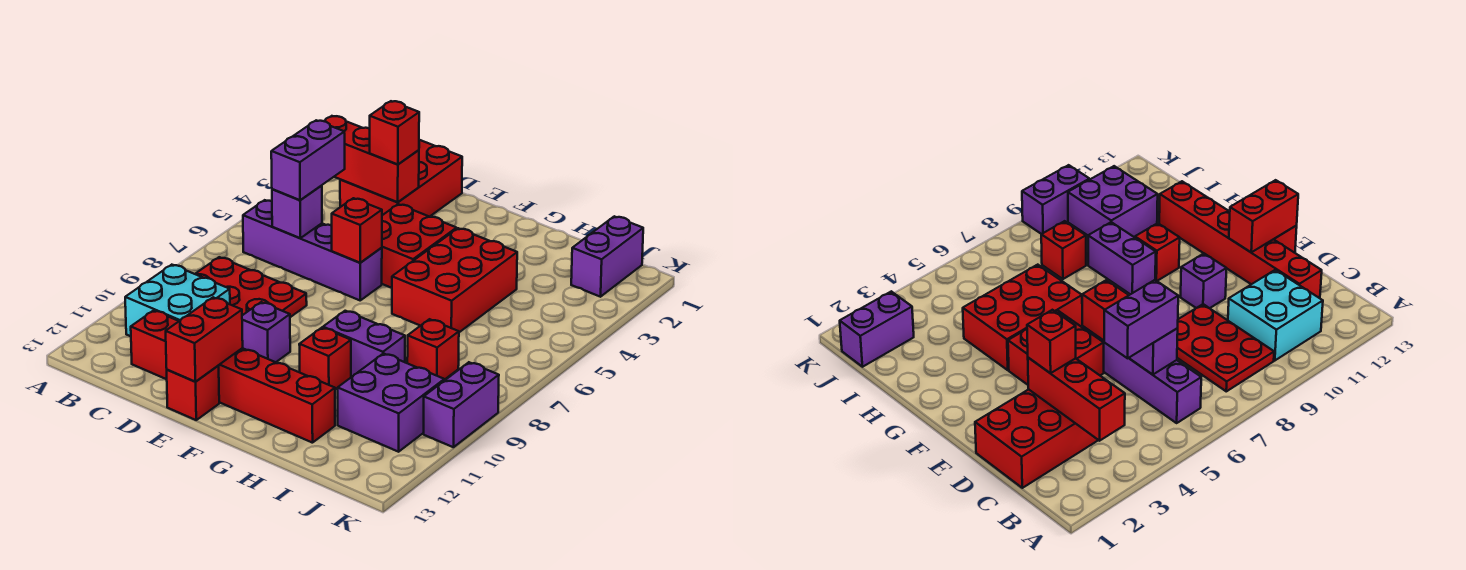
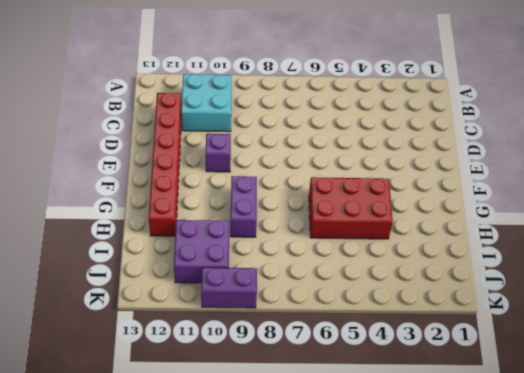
none -> purple brick B6:E6 level 1
none -> red plate B8:D9 level 1
none -> red brick C1:D3 level 1

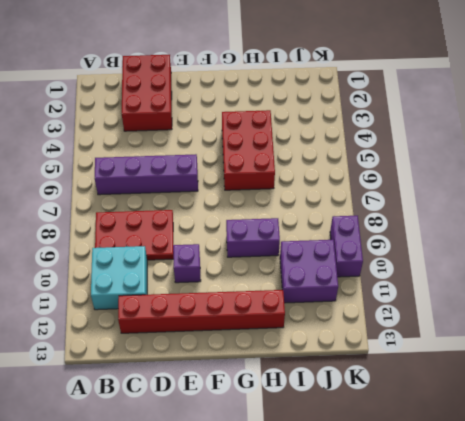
none -> red brick E4:F5 level 1
none -> red brick E13 level 1
none -> red brick G10 level 1

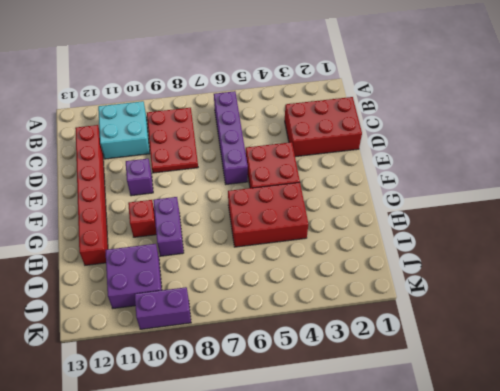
none -> red brick E13 level 1
none -> red brick I8 level 1
none -> purple brick J1:J2 level 1

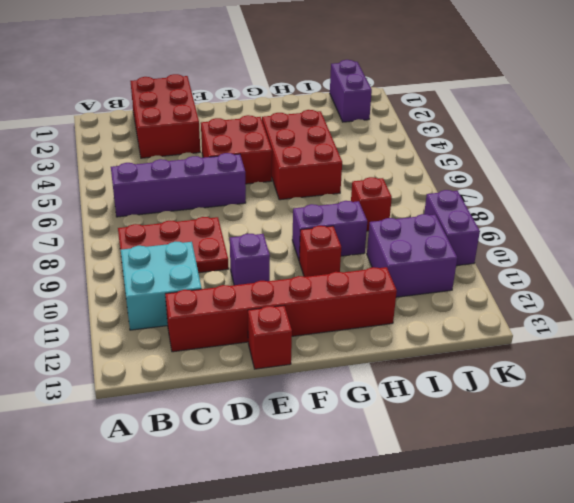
none -> red brick B3:D3 level 2
none -> purple brick C6 level 2
none -> red brick E6 level 2

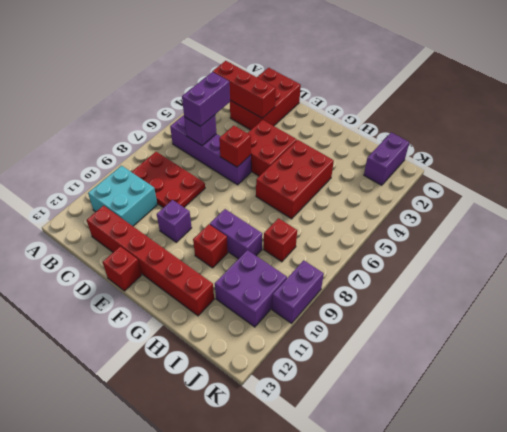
none -> red brick E12:E13 level 2
none -> red brick D3 level 3

